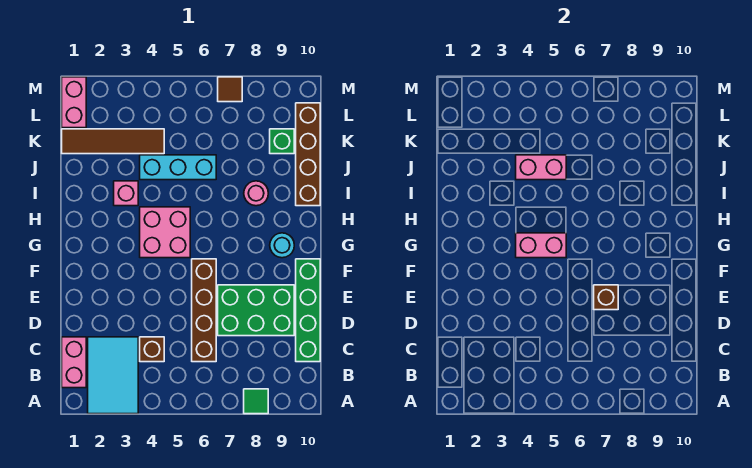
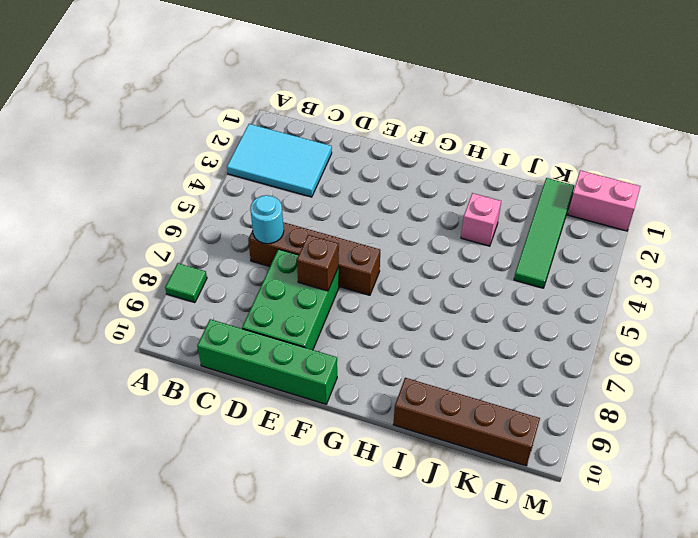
cyan round brick C6 level 2 -> cyan round brick G9 level 1
green tile K1:K4 level 1 -> brown tile K1:K4 level 1
none -> pink brick B1:C1 level 1
none -> brown brick C4 level 1
none -> pink brick G4:H5 level 1

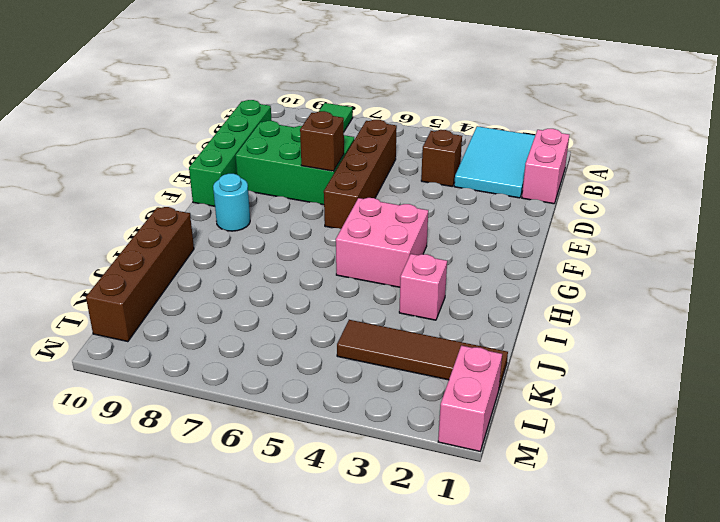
none -> pink round brick I8 level 1
none -> cyan brick J4:J6 level 1
none -> green brick K9 level 1

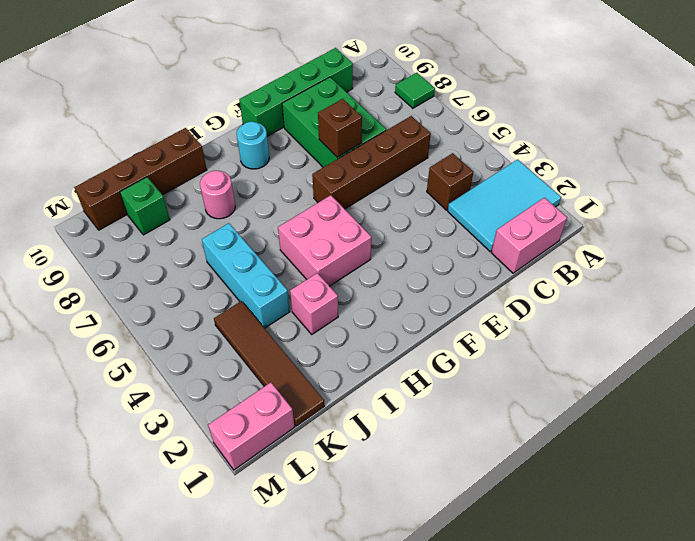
none -> brown tile M7 level 1
none -> pink brick G4:G5 level 2
none -> pink brick J4:J5 level 2

